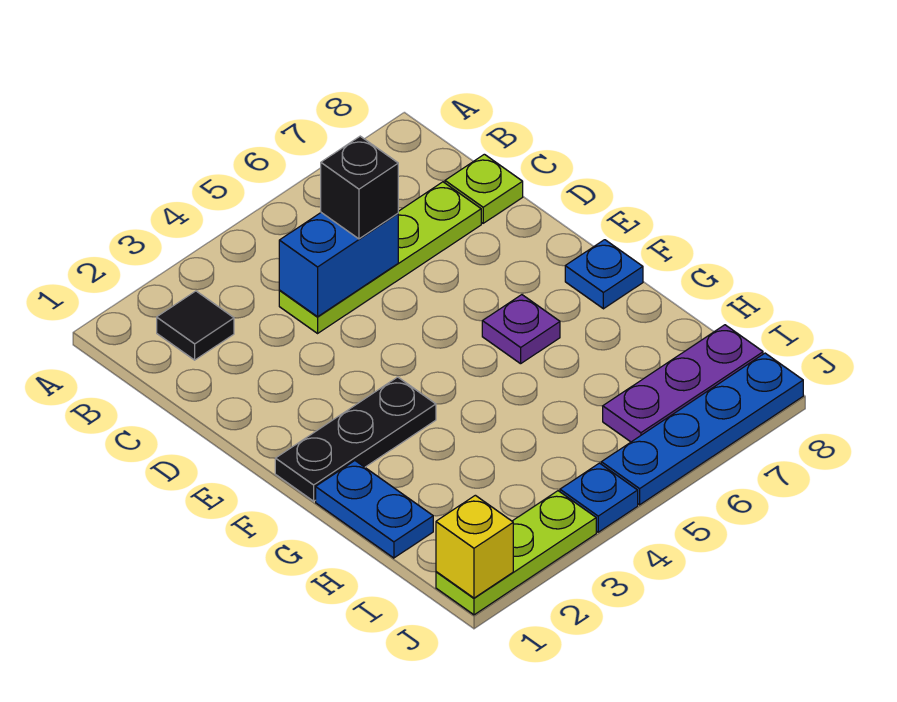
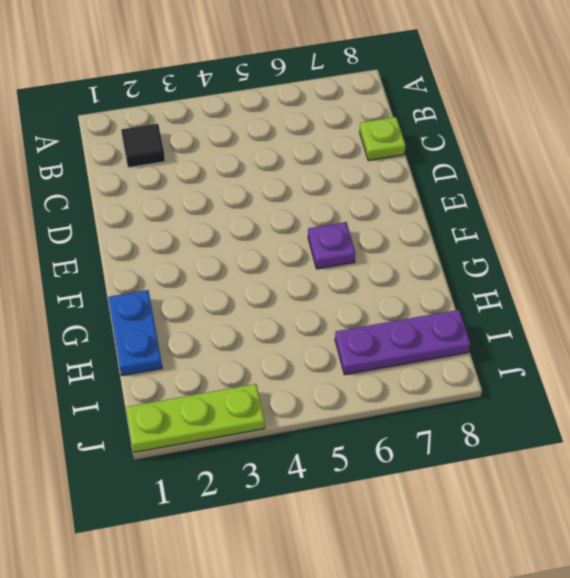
none -> lime plate C4:C7 level 1
none -> black plate F1:F3 level 1
none -> blue plate F8 level 1

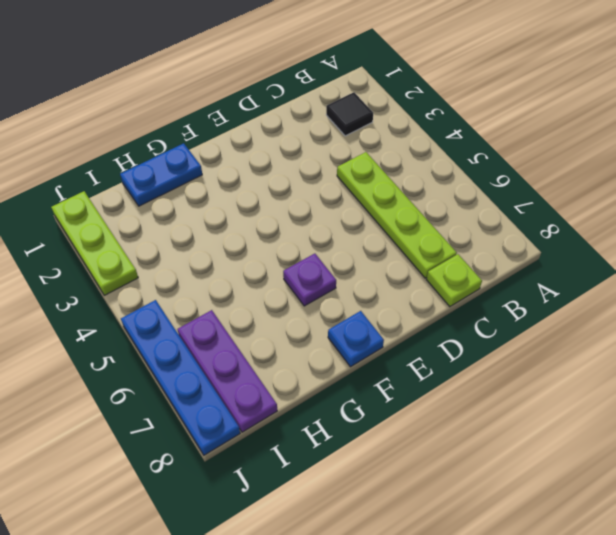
none -> black plate F1:F3 level 1
none -> blue plate J4 level 1
none -> blue brick C4:C5 level 2

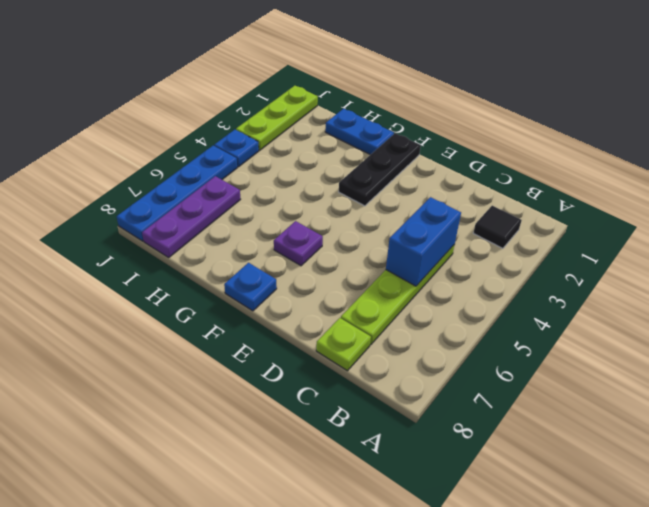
none -> yellow brick J1 level 2
none -> black brick C5 level 3

